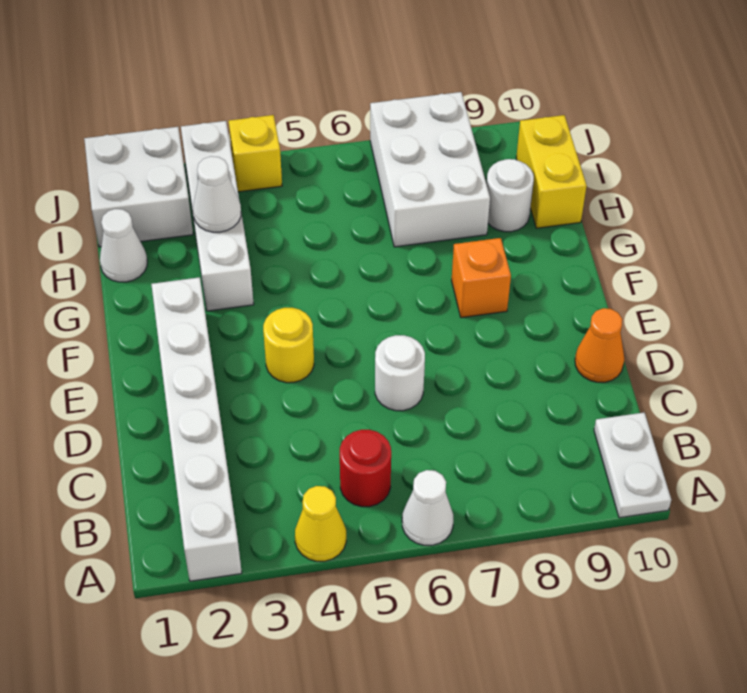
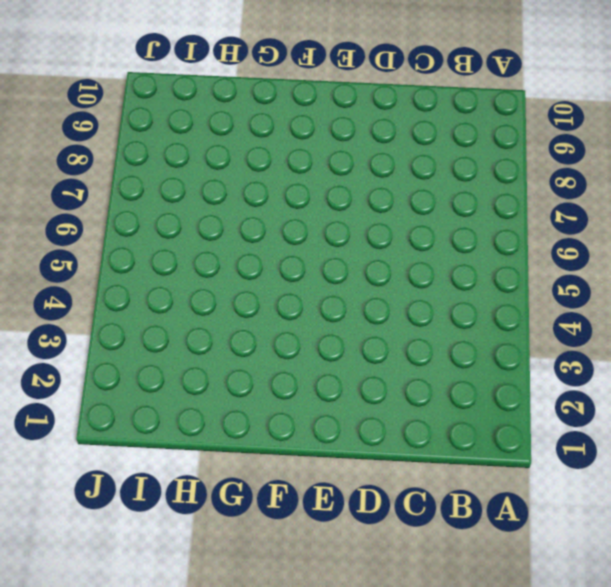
none -> white brick A2:F2 level 1
none -> yellow cone A4 level 1
none -> white cone A6 level 1

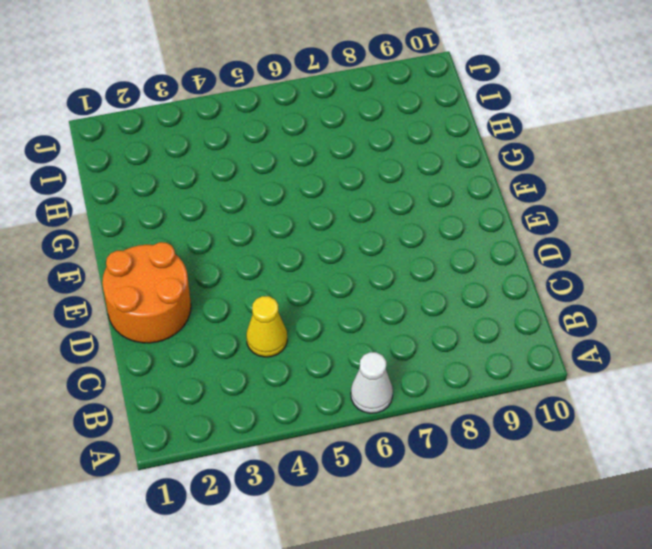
yellow cone C4 level 1 -> yellow cone A4 level 1
orange round brick D1:E2 level 1 -> white brick A2:F2 level 1
none -> white plate A10:B10 level 1
none -> red round brick B5 level 1
none -> white round brick D6 level 1

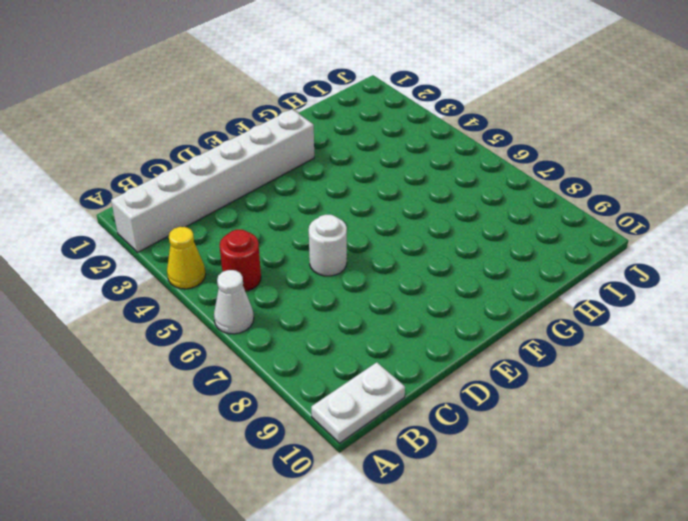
none -> orange cone D10 level 1
none -> yellow round brick E4 level 1
none -> orange brick F8 level 1

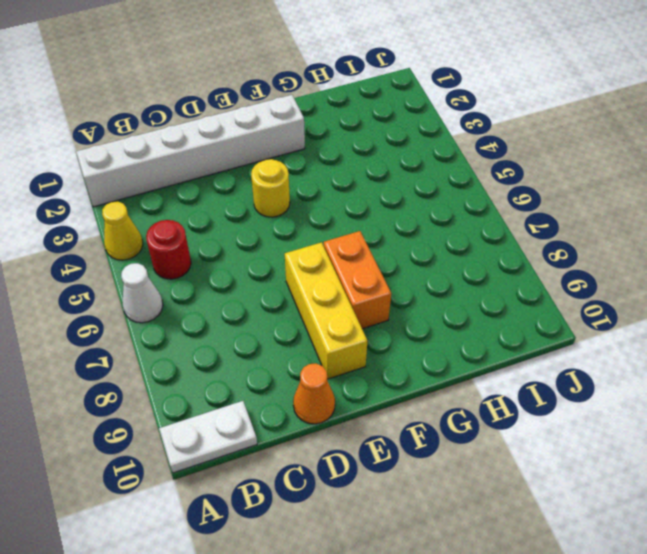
yellow brick E7:E9 level 1 -> none
orange brick F7:F8 level 1 -> orange brick F8 level 1
none -> white round brick D6 level 1
none -> white brick G3:J3 level 1
none -> white cone H1 level 1

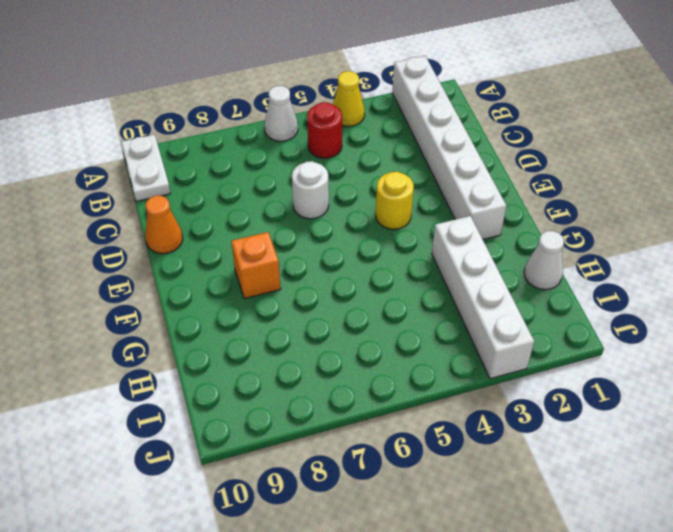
none -> white brick H7:J8 level 1
none -> white round brick H9 level 1
none -> yellow brick H10:I10 level 1

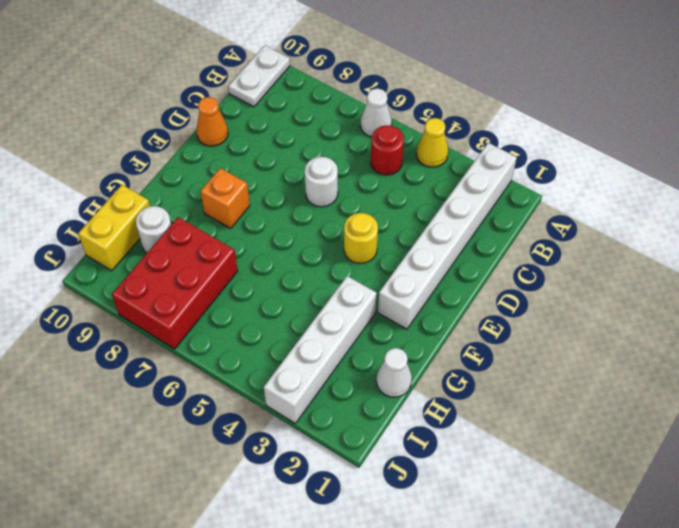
red brick H7:J8 level 1 -> white brick H7:J8 level 1
none -> white brick I1:J2 level 1
none -> yellow brick J4 level 1
none -> white cone H3 level 2

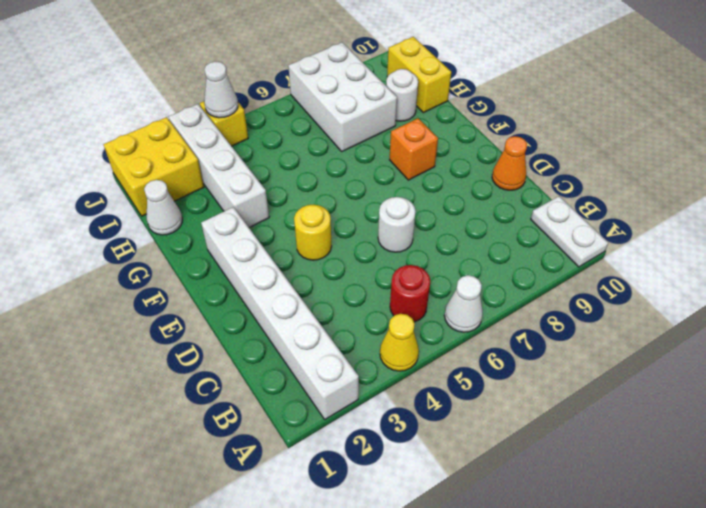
yellow brick I1:J2 level 1 -> white brick I1:J2 level 1
white cone J4 level 2 -> white cone H3 level 2

